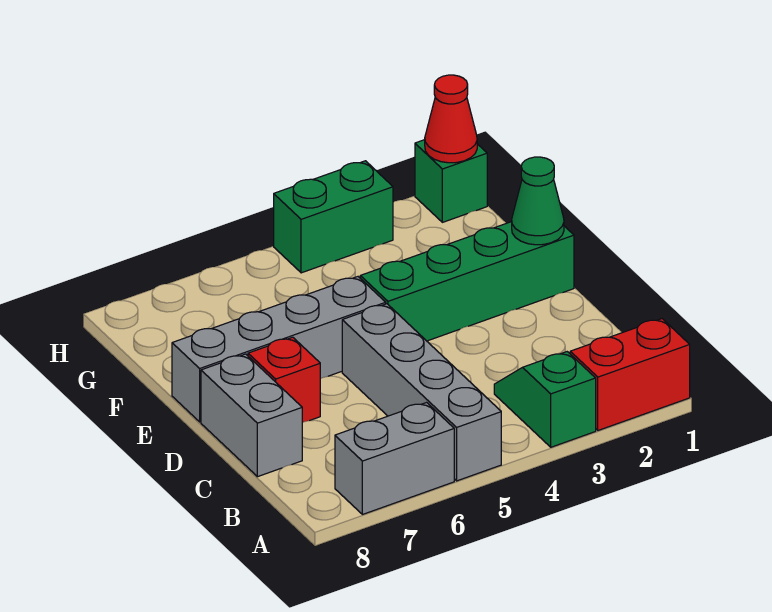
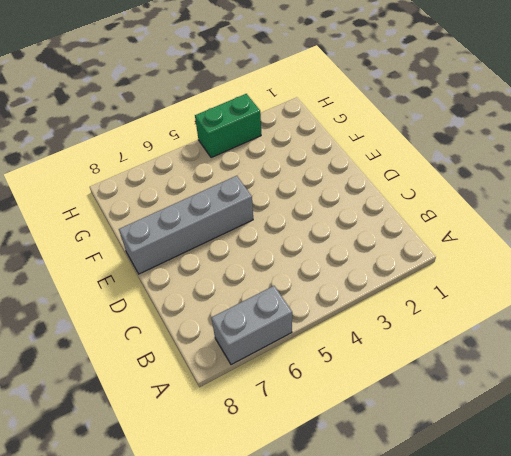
none -> red brick A1:A2 level 1
none -> green slope A3:B3 level 1 top A
none -> grey brick A5:D5 level 1

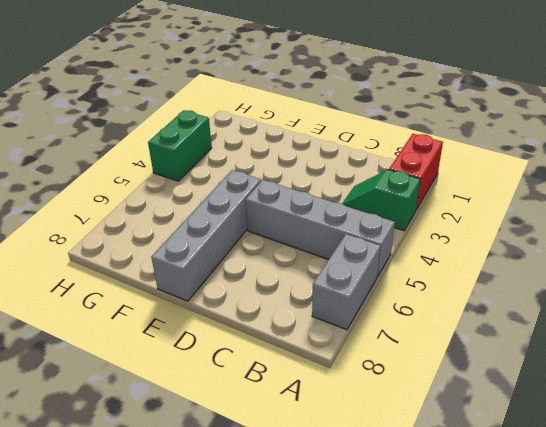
none -> grey brick C8:D8 level 1
none -> red brick D7 level 1
none -> green brick E1:E4 level 1

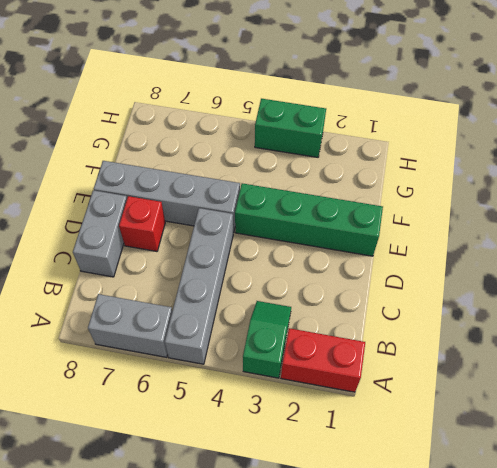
none -> green brick H1 level 1
none -> green cone E1 level 2
none -> red cone H1 level 2

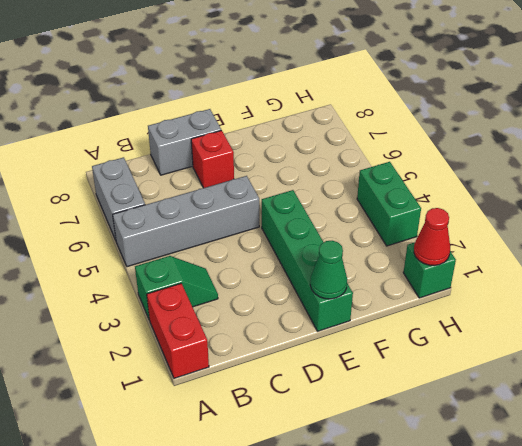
none -> grey brick E5:E8 level 1

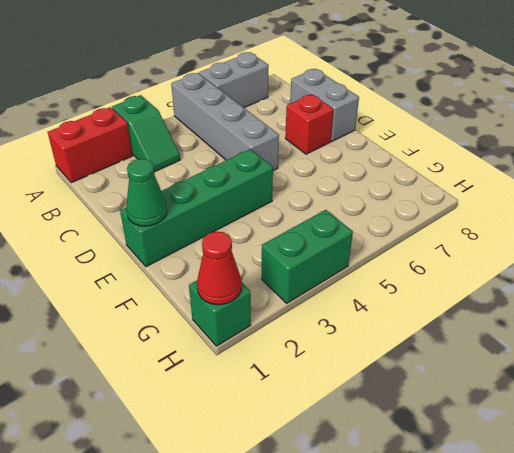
none -> grey brick E5:E8 level 1

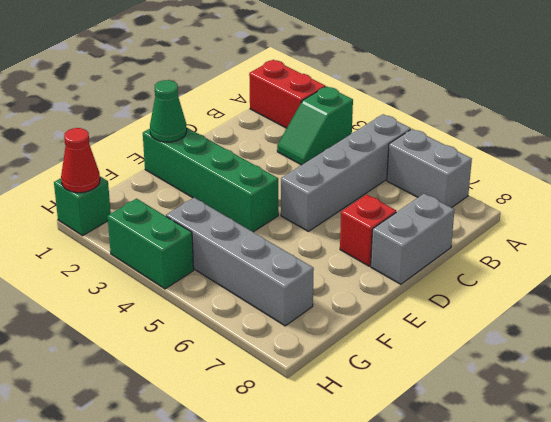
grey brick G4:G7 level 1 -> grey brick E5:E8 level 1

